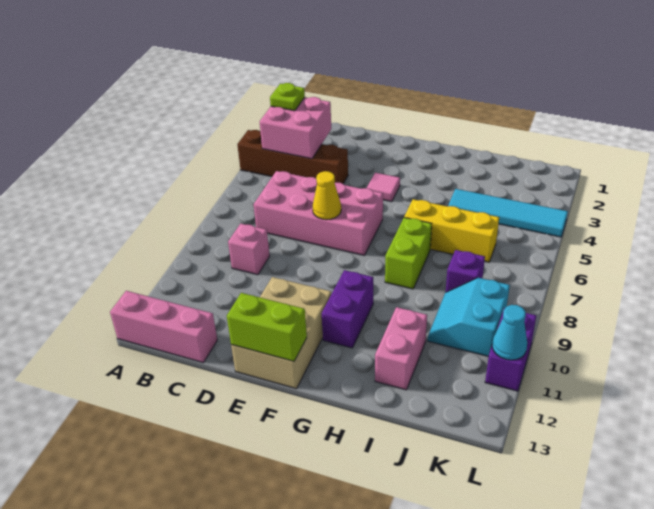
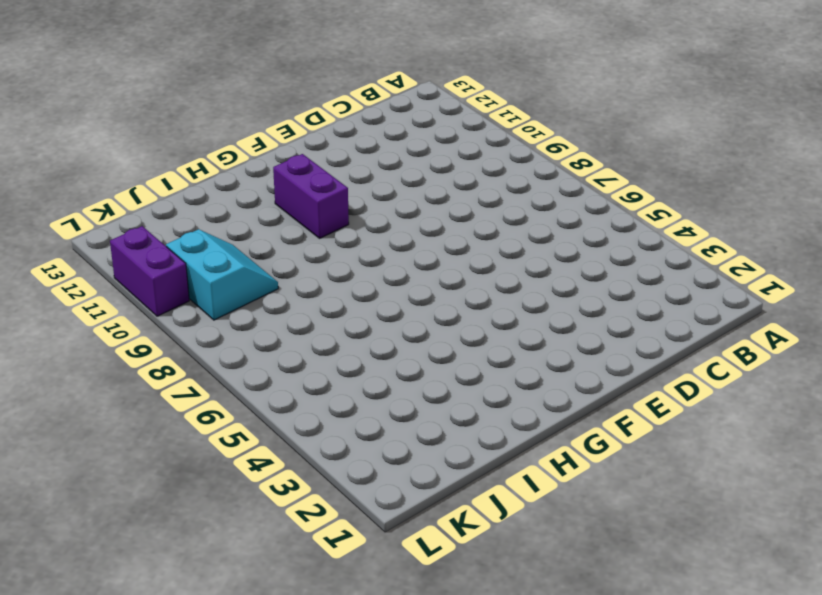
none -> brown brick A4:D4 level 1
none -> pink brick A13:C13 level 1
none -> pink brick C6:F7 level 1

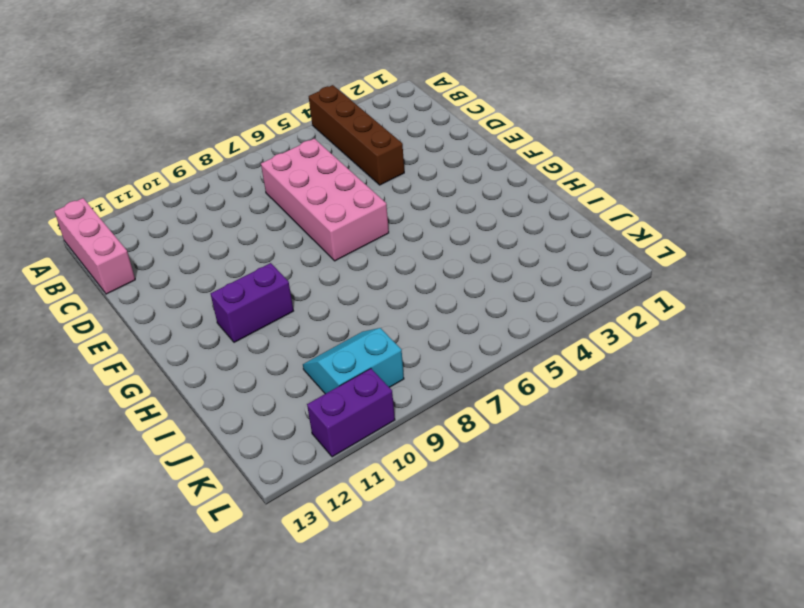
none -> pink brick C9 level 1
none -> tan brick E11:F13 level 1
none -> pink tile F4 level 1

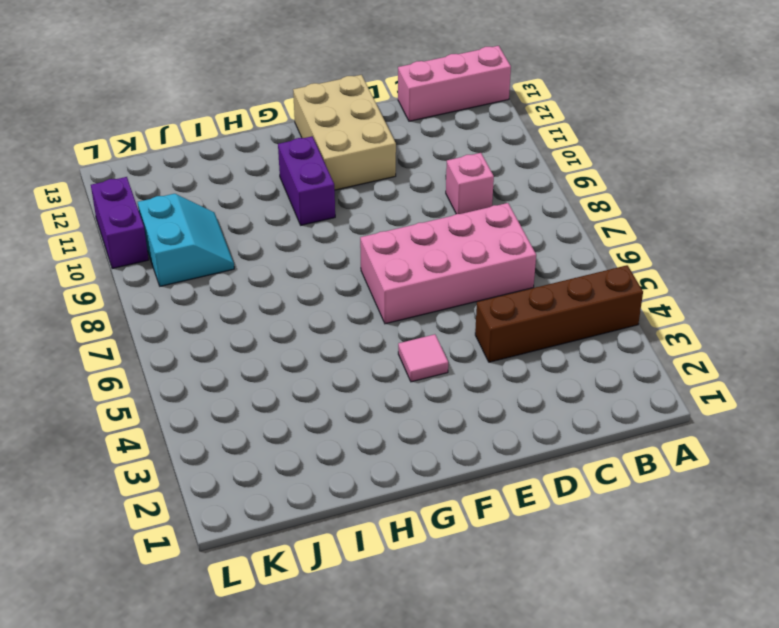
none -> yellow brick H6:J6 level 1
none -> lime brick H7:H8 level 1
none -> cyan tile I4:L4 level 1

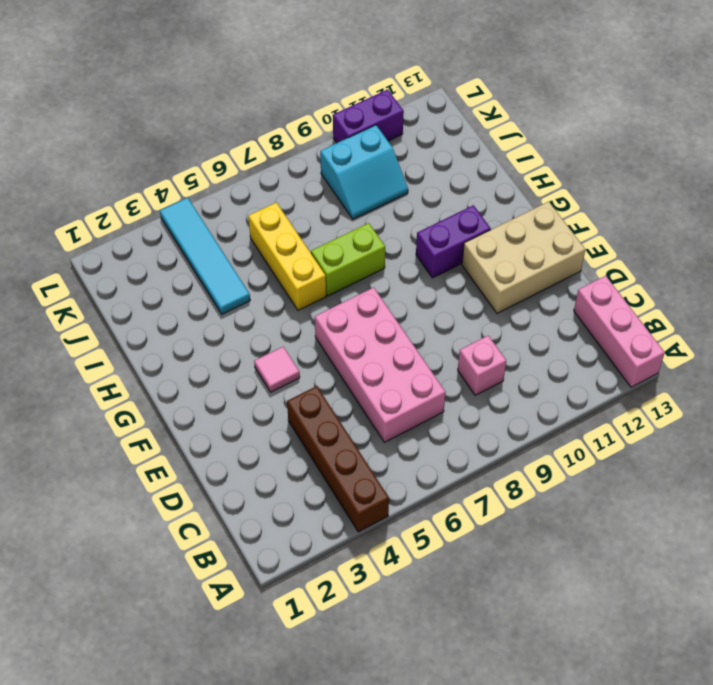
none -> pink brick I11:I12 level 1
none -> purple brick J8 level 1
none -> pink brick B3:C4 level 2

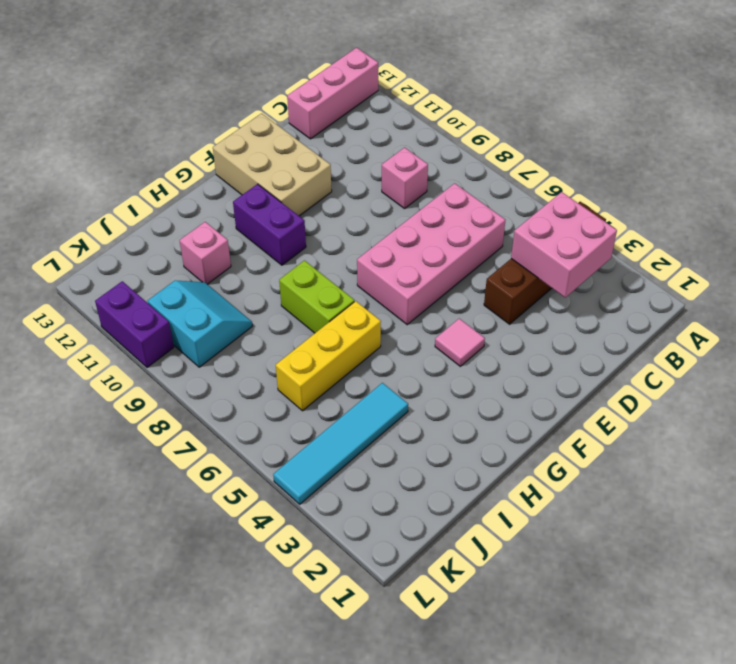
pink brick I11 level 1 -> pink brick I11:I12 level 1
none -> purple brick J8 level 1
none -> yellow cone E7 level 2
none -> lime brick E13:F13 level 2

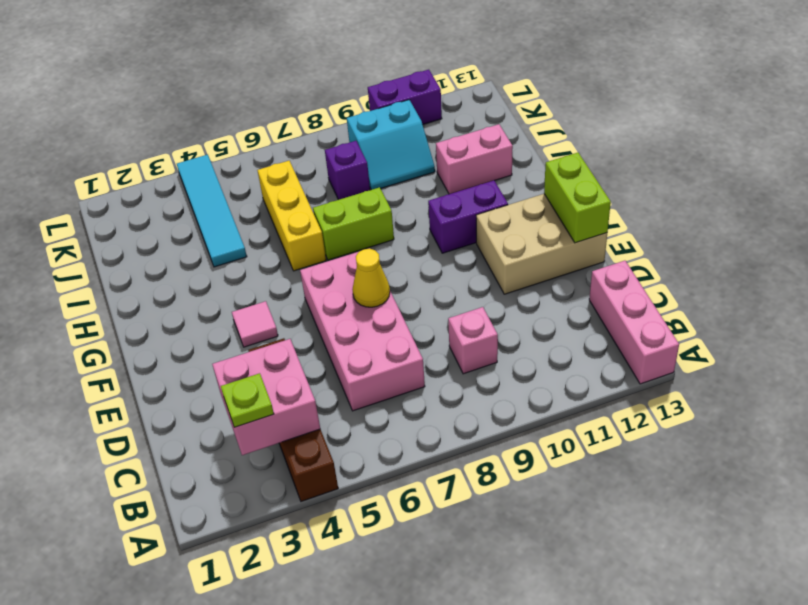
none -> cyan cone L11 level 2

